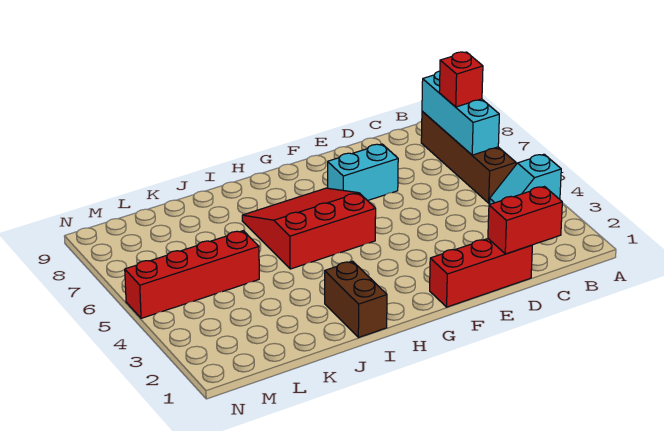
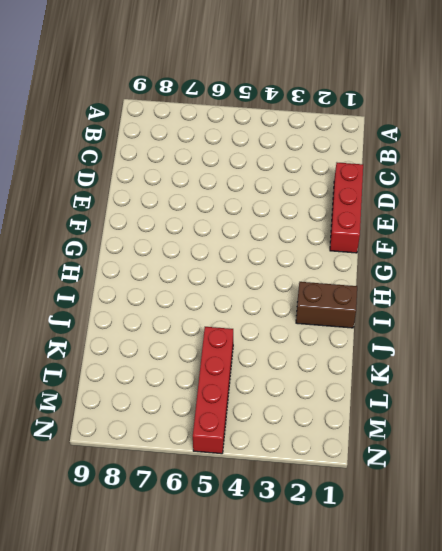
none -> cyan slope A4:B4 level 1 top A
none -> brown brick B5:B8 level 1

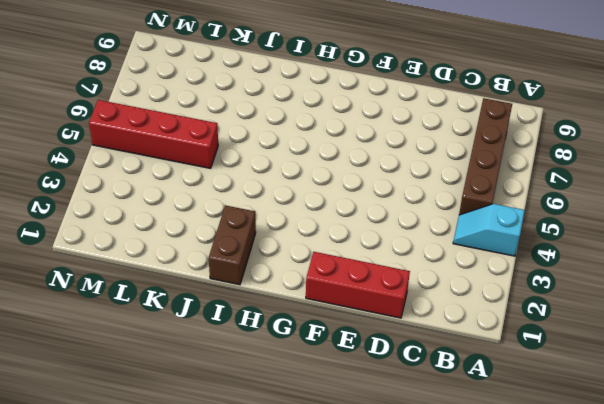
none -> cyan brick E7:F7 level 1
none -> red slope G5:I7 level 1 top 5

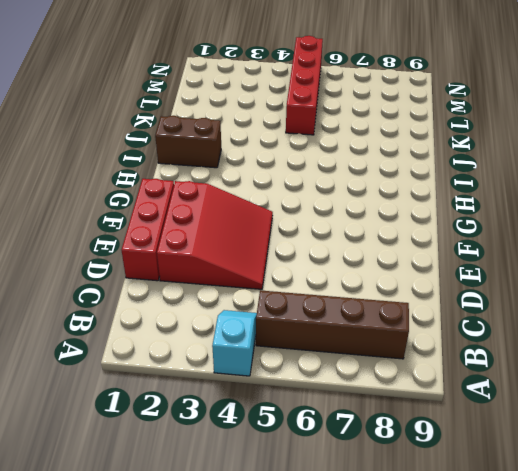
red slope D2:F4 level 1 top 2 -> red slope G5:I7 level 1 top 5
none -> cyan brick E7:F7 level 1
none -> cyan brick B6:B8 level 2

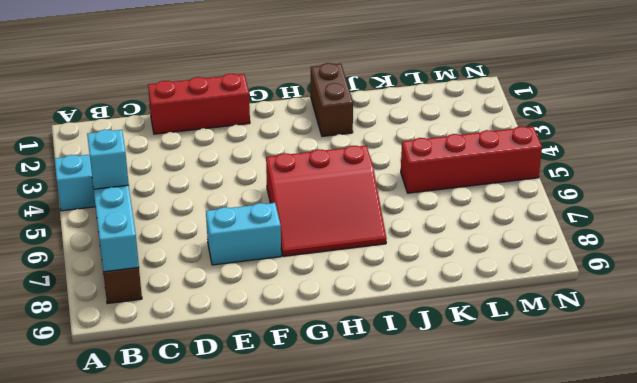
cyan brick B6 level 3 -> none
none -> red brick C1:D1 level 2
none -> red brick B7 level 3

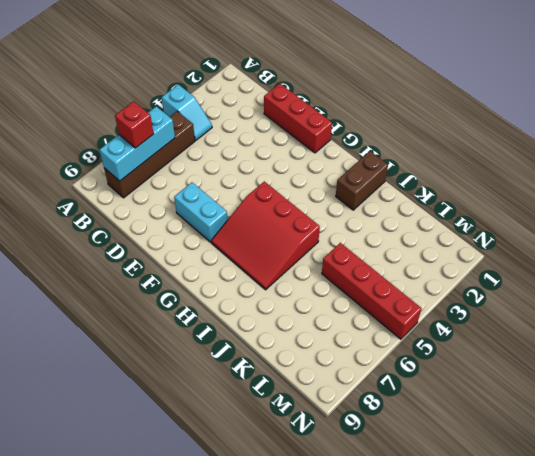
none -> red brick C1:D1 level 2

